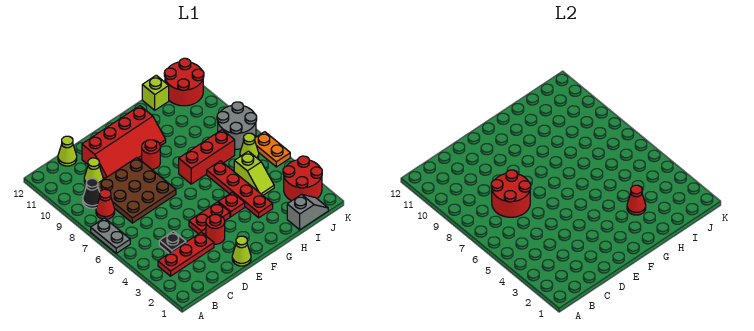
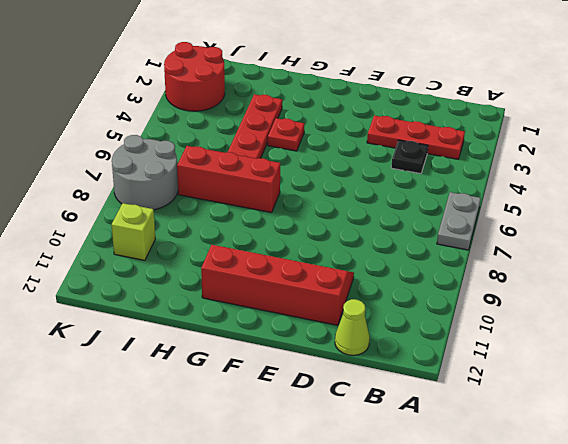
lime brick J10 level 1 -> lime brick I12 level 1
none -> red cone B8 level 1
none -> black cone B9 level 1
none -> brown plate C7:E9 level 1

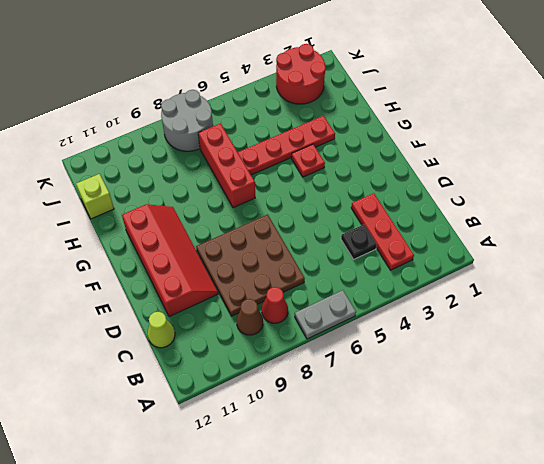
brown cone B9 level 1 -> black cone B9 level 1
none -> lime cone C10 level 1
none -> lime cone E1 level 1
none -> red round brick E3 level 1

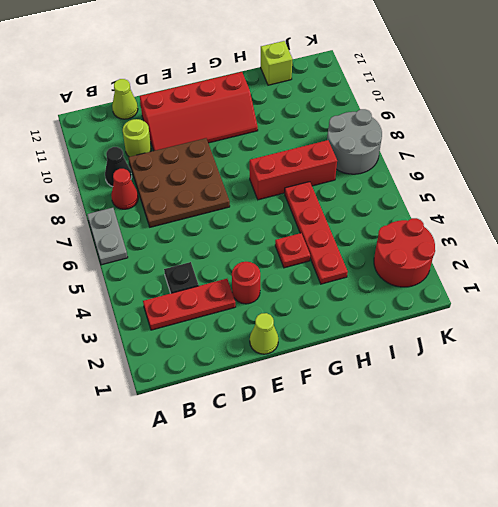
lime round brick C10 level 1 -> lime cone C10 level 1
none -> red plate E4:F4 level 1
none -> red round brick F9 level 1
none -> grey slope I1:J1 level 1 top I

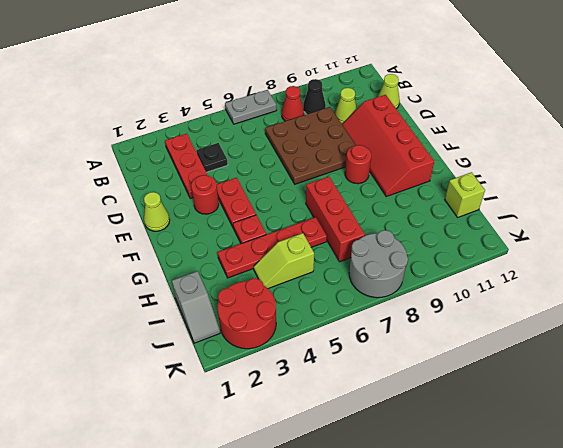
none -> lime cone J6 level 1
none -> red round brick J11:K12 level 1
none -> orange plate K5:K6 level 1

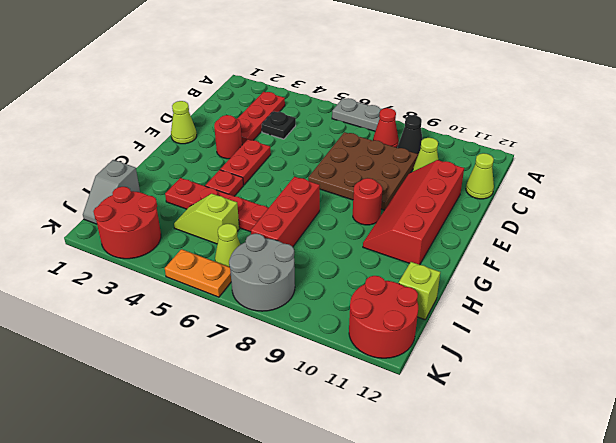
none -> red round brick C7:D8 level 2
none -> red cone H3 level 2

